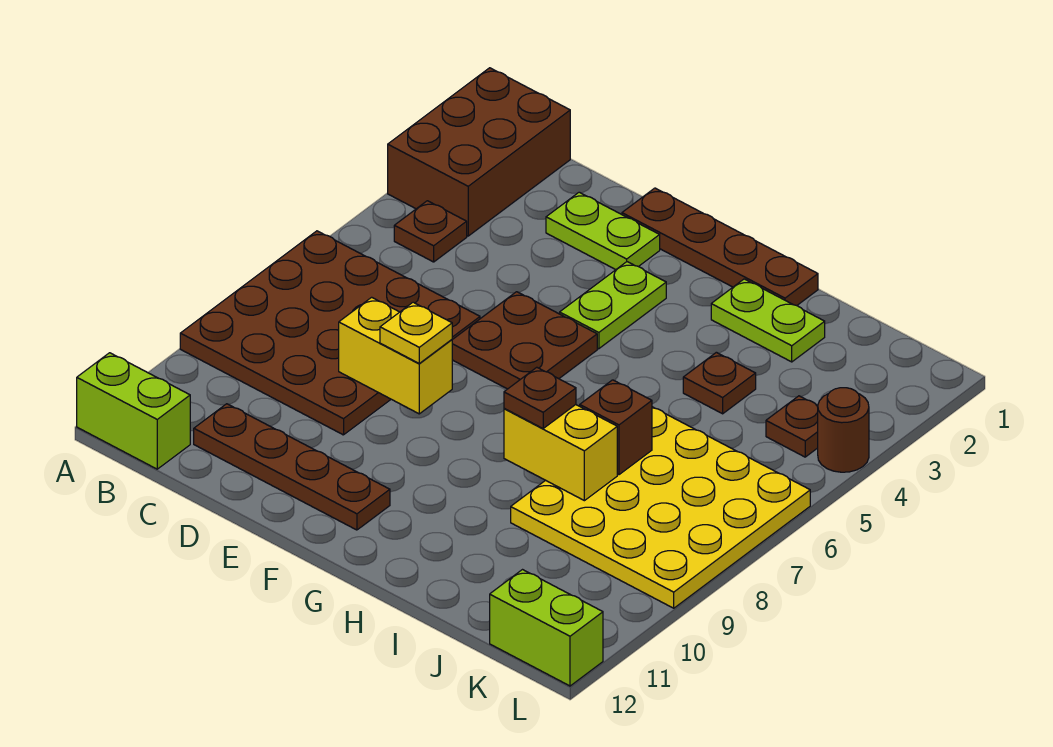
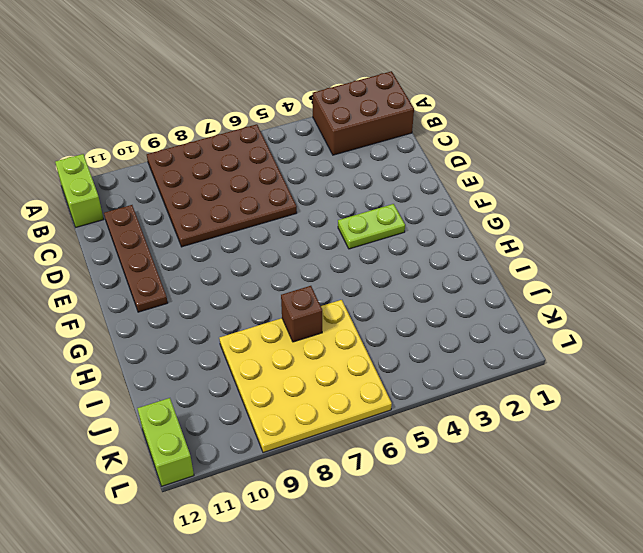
none -> brown plate B4 level 1
none -> lime plate D2:E2 level 1
none -> brown plate E1:H1 level 1

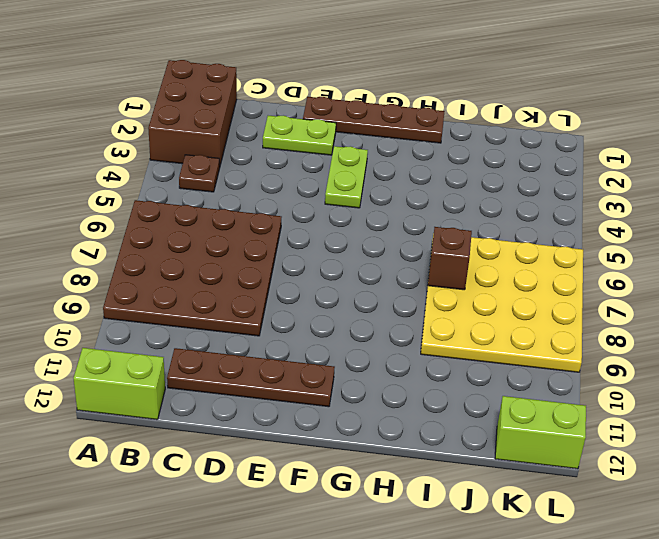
none -> brown plate E5:F6 level 1
none -> lime plate H2:I2 level 1
none -> brown plate I4 level 1

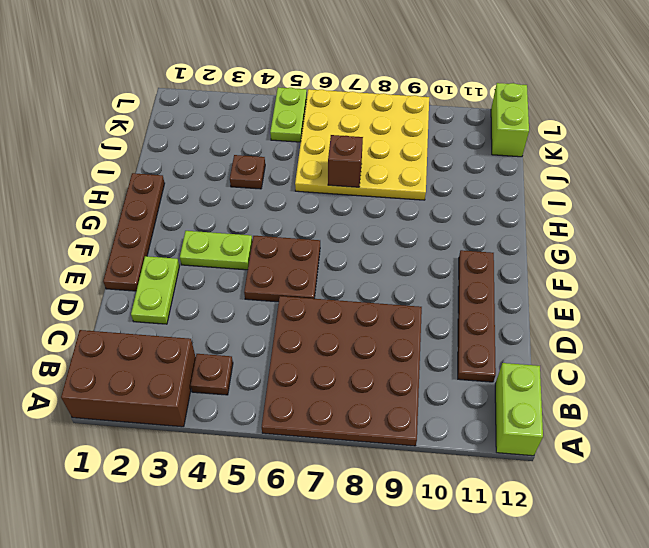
lime plate K5:L5 level 1 -> lime plate H2:I2 level 1
none -> brown plate K4 level 1
none -> brown round brick L4 level 1
none -> yellow brick D8:E8 level 2

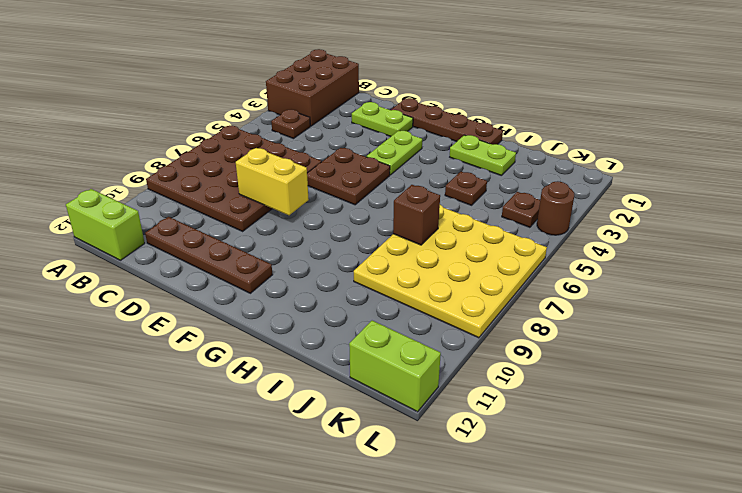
none -> yellow brick H8:I8 level 2
none -> yellow plate E8 level 3
none -> brown plate H8 level 3

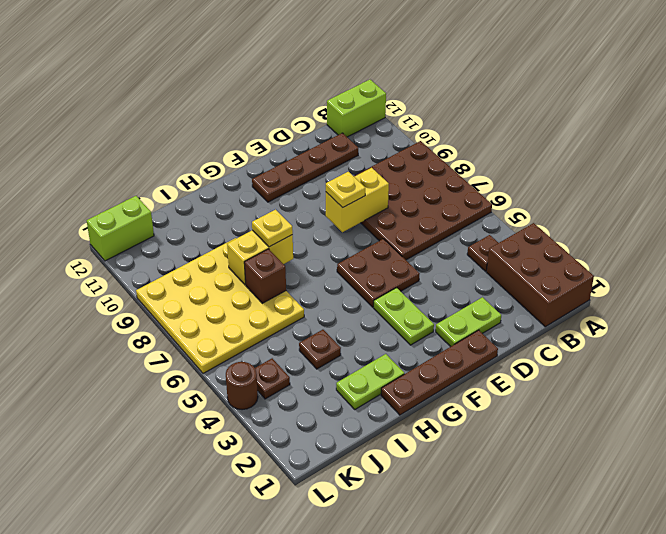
yellow plate H8 level 3 -> brown plate H8 level 3

